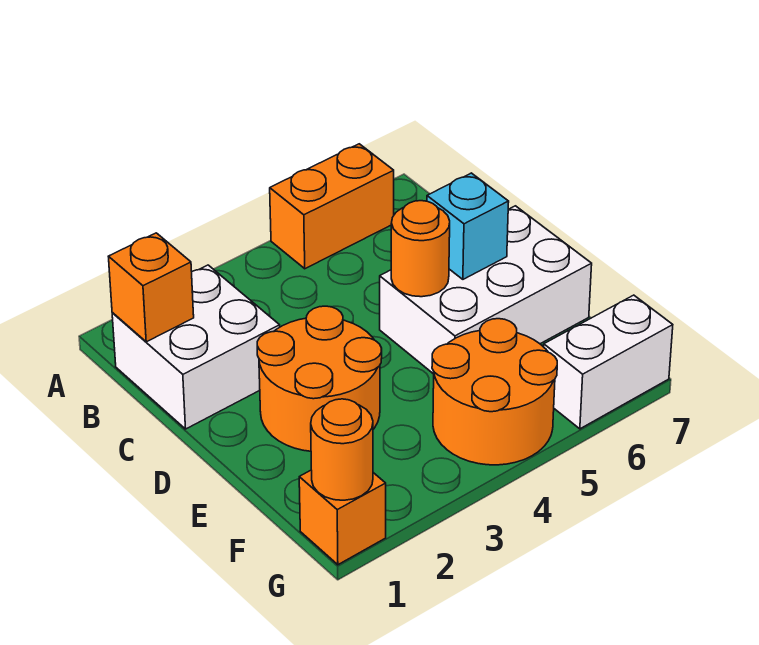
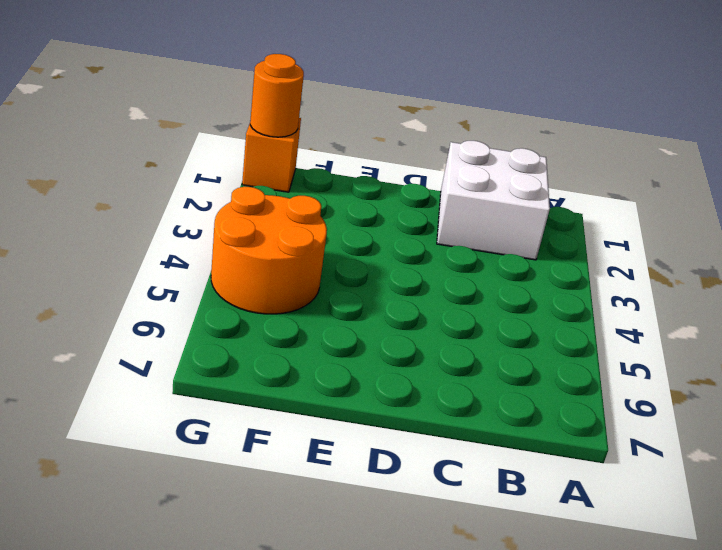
none -> orange brick A5:A6 level 1
none -> orange round brick D2:E3 level 1

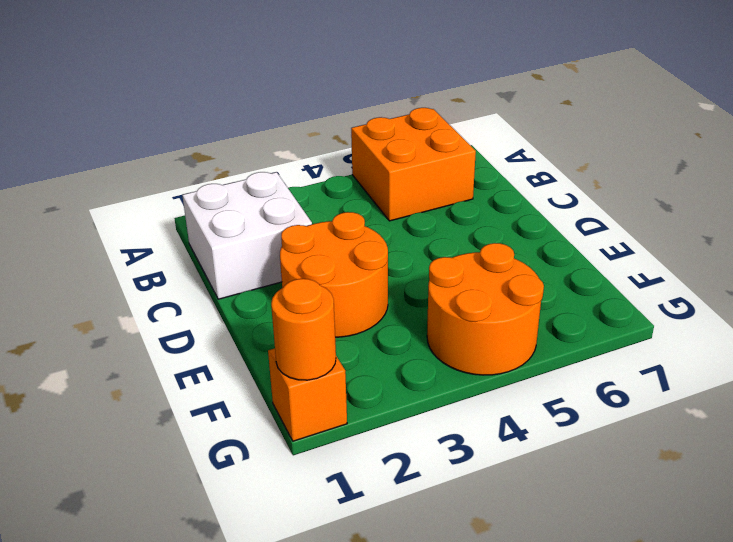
orange brick A5:B6 level 1 -> orange brick A5:A6 level 1
none -> white brick D5:E7 level 1
none -> white brick G6:G7 level 1

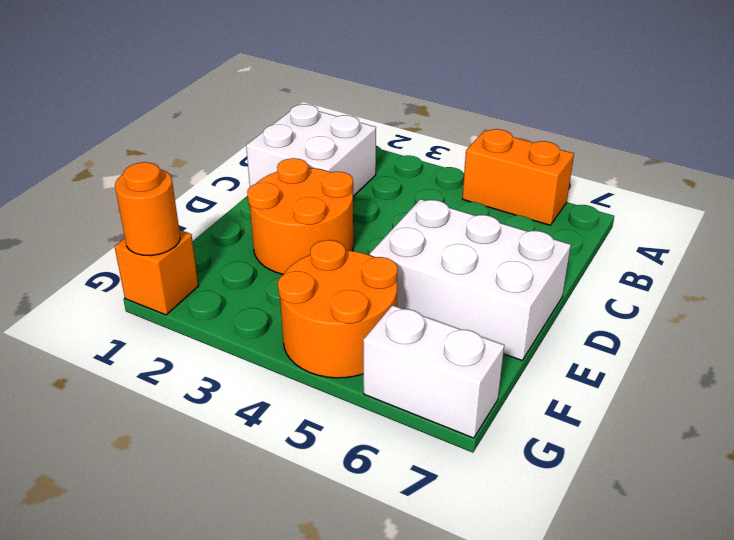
none -> orange brick B1 level 2
none -> orange round brick D5 level 2

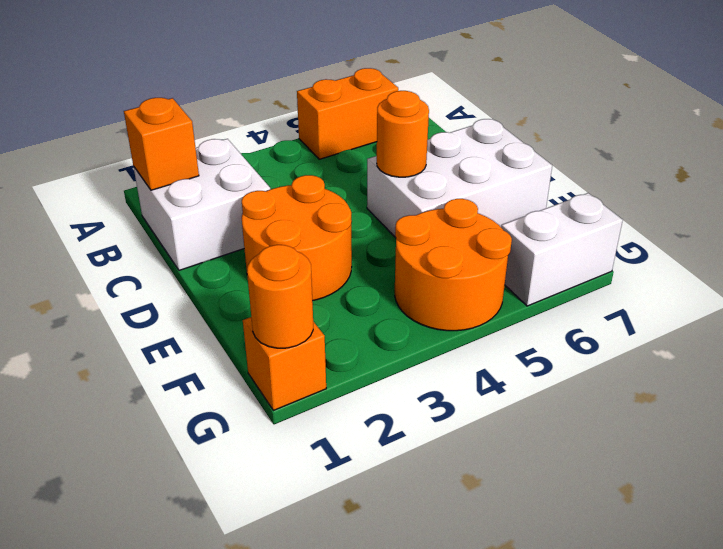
none -> cyan brick D6 level 2

